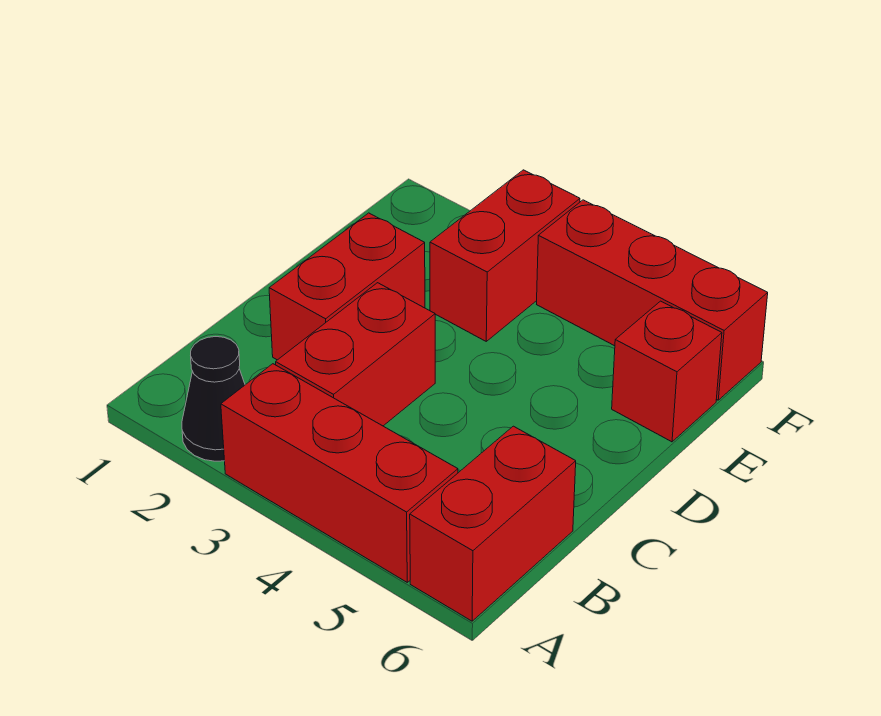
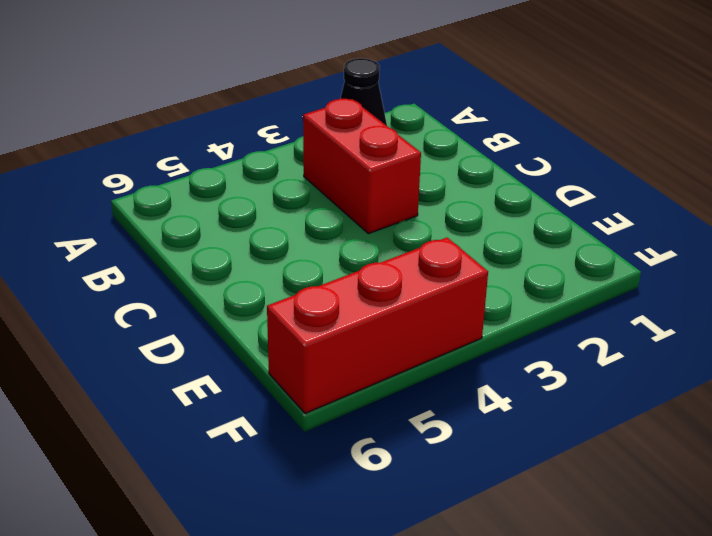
none -> red brick A3:A5 level 1
none -> red brick A6:B6 level 1

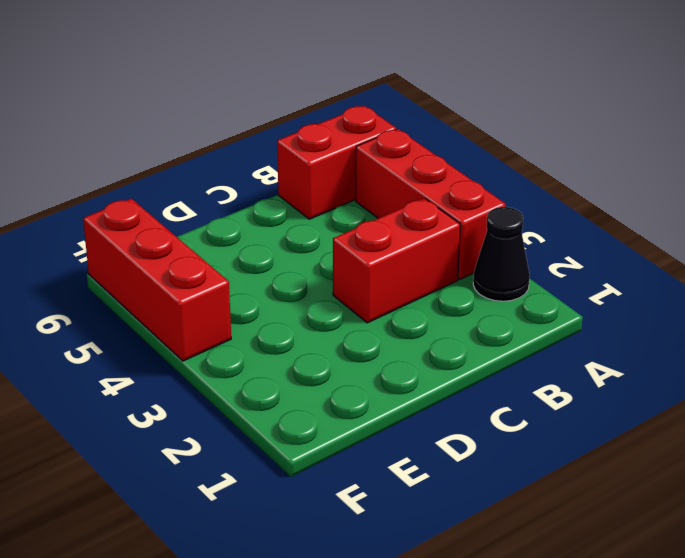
none -> red brick C2:D2 level 1
none -> red brick E3:F3 level 1

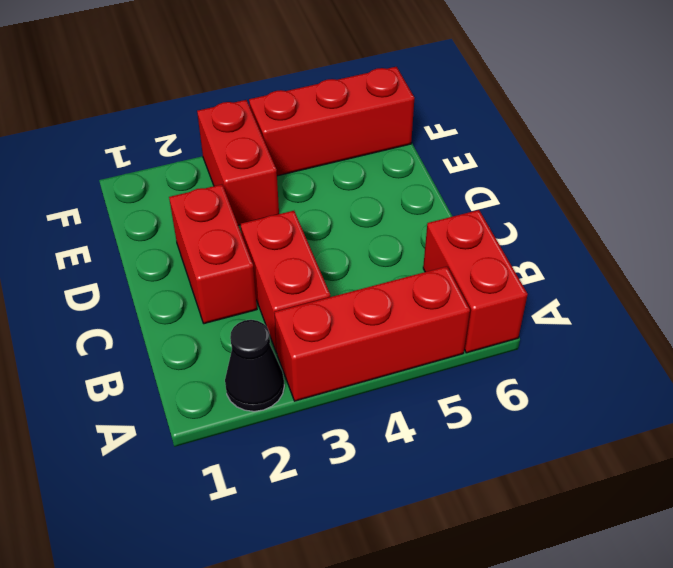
none -> red brick E6 level 1

